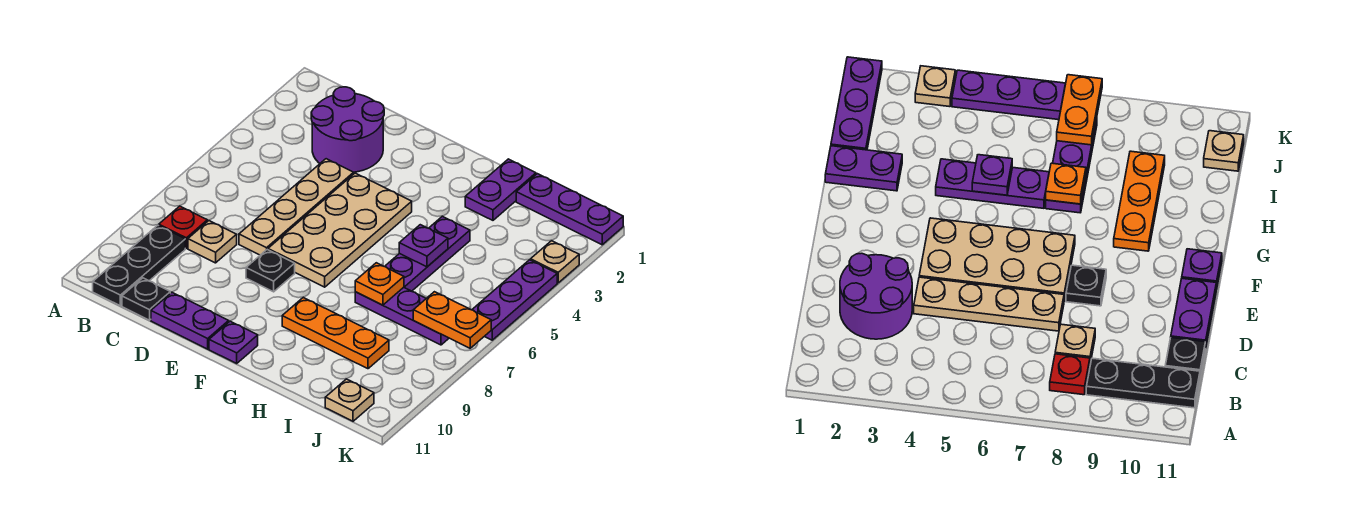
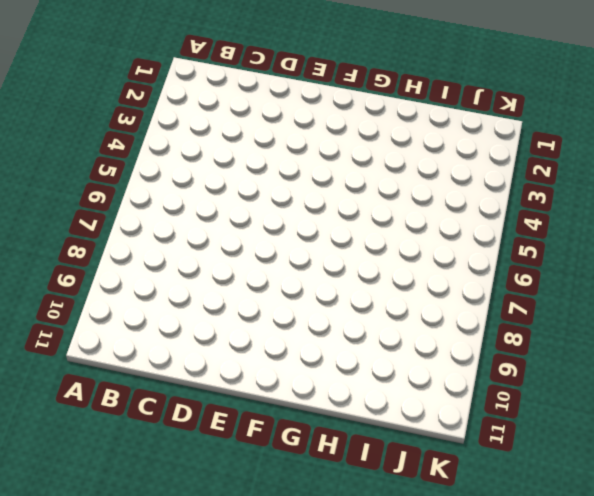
none -> red plate B8 level 1
none -> black plate B9:B11 level 1
none -> purple round brick C2:D3 level 1

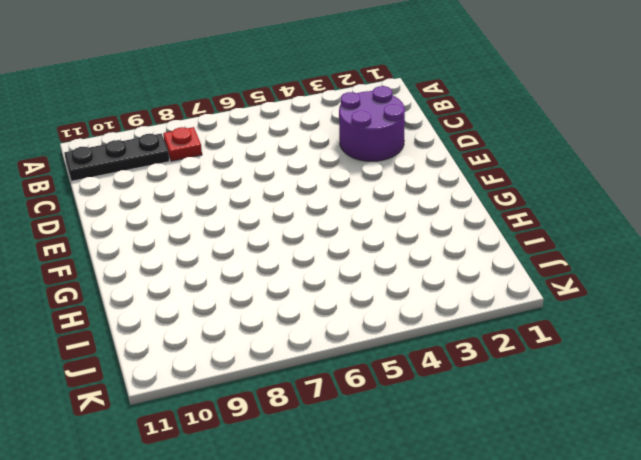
none -> tan plate C8 level 1
none -> black plate C11 level 1
none -> tan plate D4:D7 level 1

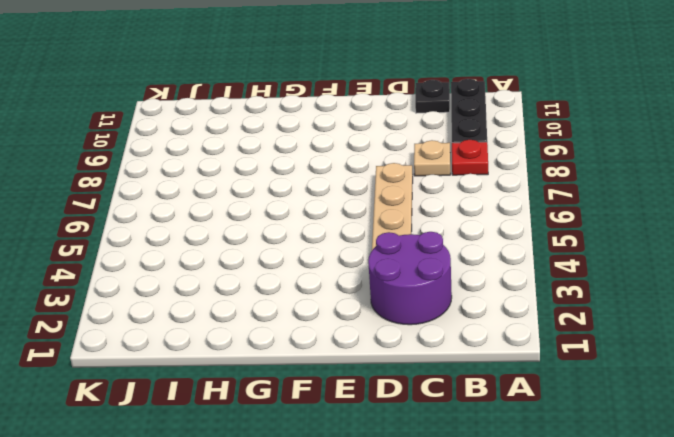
none -> purple plate D11:E11 level 1
none -> tan plate E4:F7 level 1
none -> black plate E8 level 1

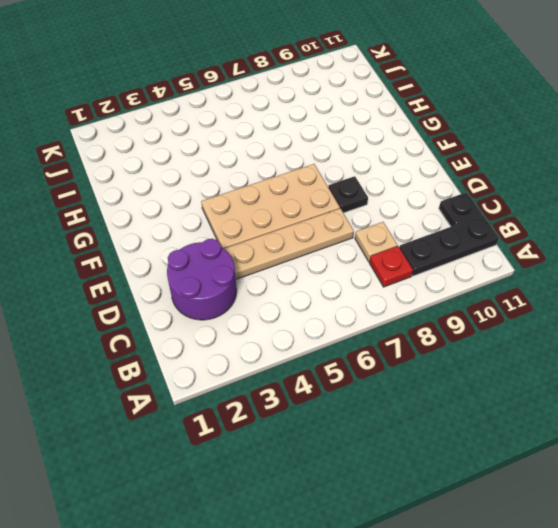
none -> purple plate D11:E11 level 1
none -> purple plate F11 level 1
none -> orange plate G9:I9 level 1

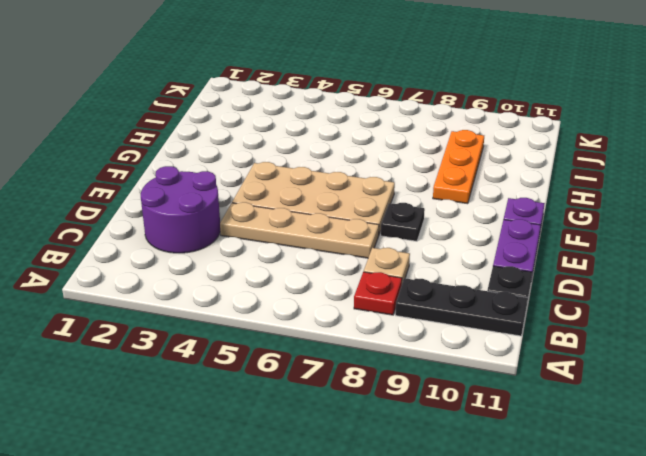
none -> purple plate H1:H2 level 1
none -> purple plate H4:H6 level 1
none -> purple plate H7:J7 level 1

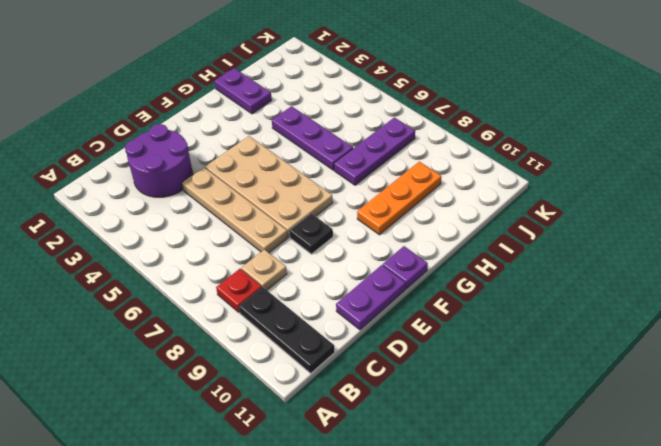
none -> black plate C11 level 1
none -> purple plate I1:K1 level 1
none -> tan plate J11 level 1

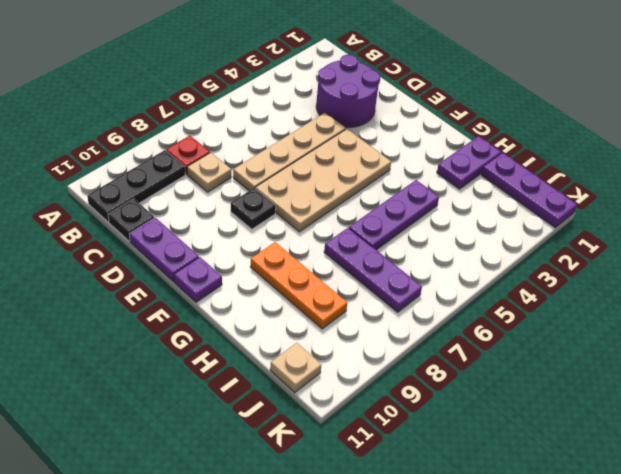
none -> tan plate K3 level 1
none -> purple plate K4:K6 level 1
none -> purple plate H5 level 2

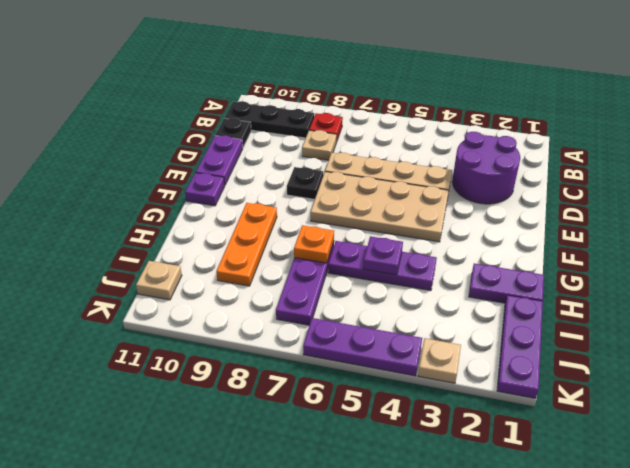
none -> orange plate J7:K7 level 2

